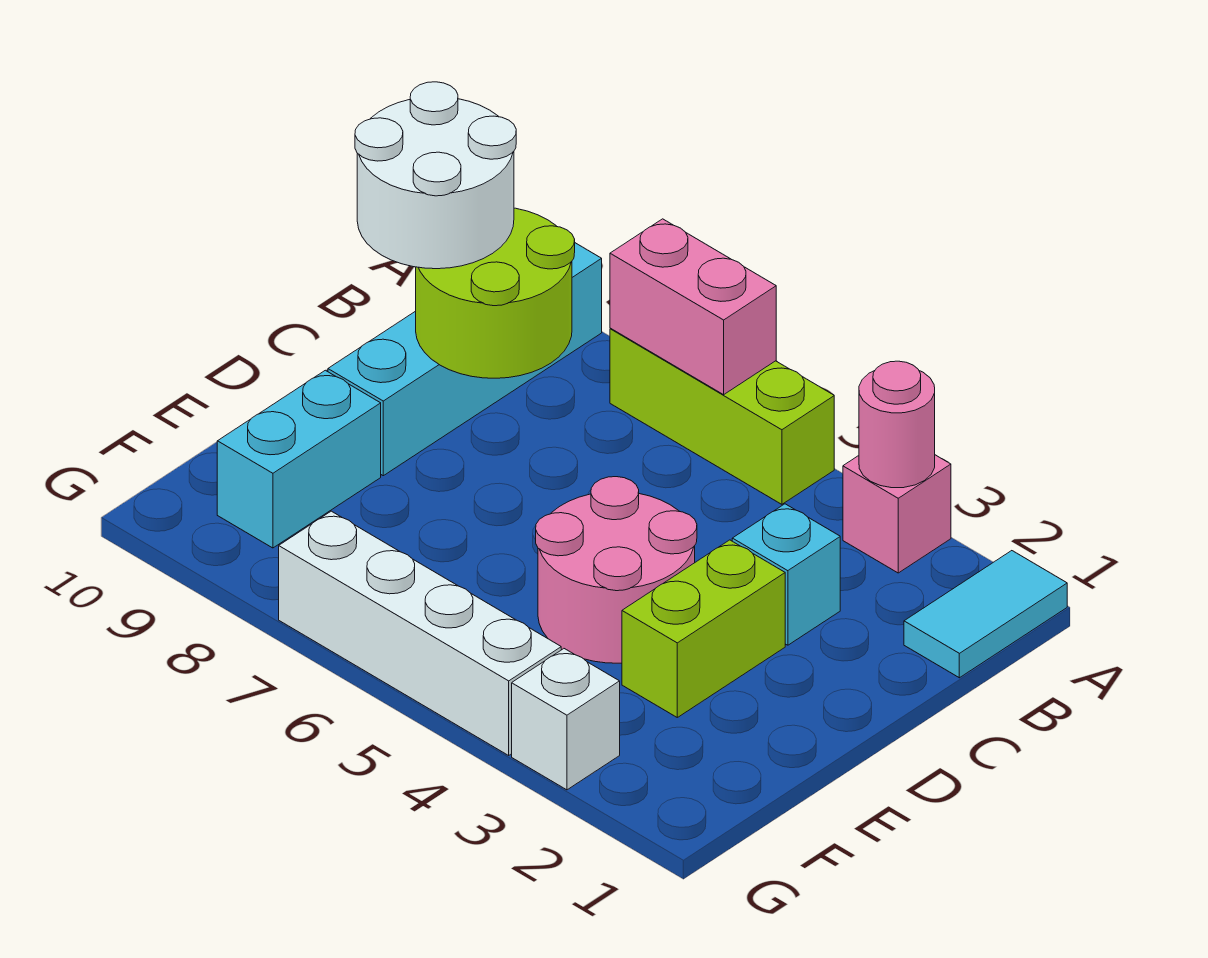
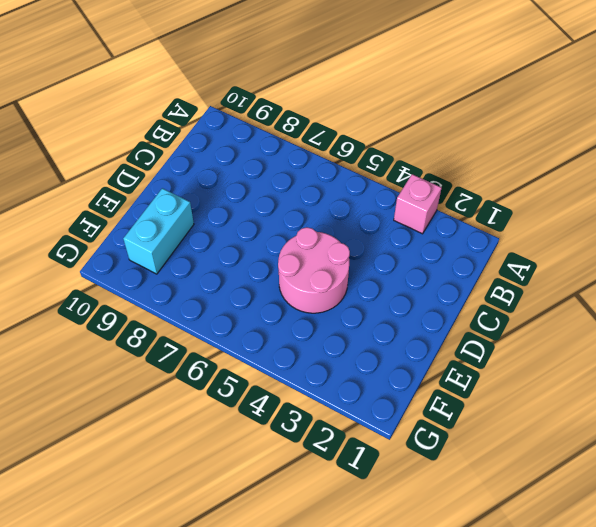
none -> cyan tile A1:B1 level 1
none -> lime brick A5:A7 level 1
none -> cyan brick A9:D9 level 1

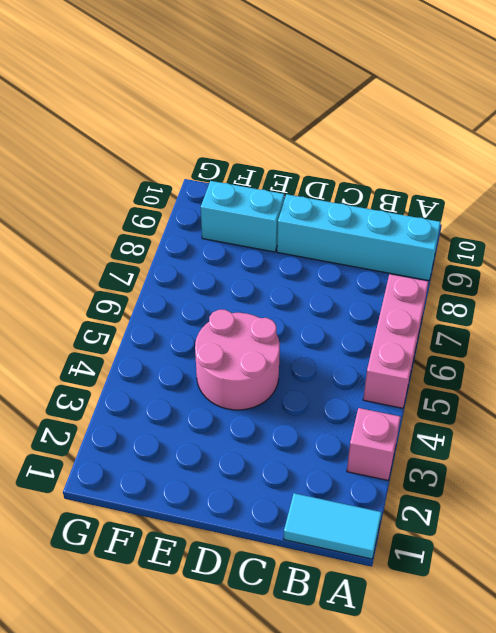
pink brick A5:A7 level 1 -> lime brick A5:A7 level 1
none -> cyan brick C3 level 1
none -> lime brick D3:E3 level 1
none -> white brick G3 level 1

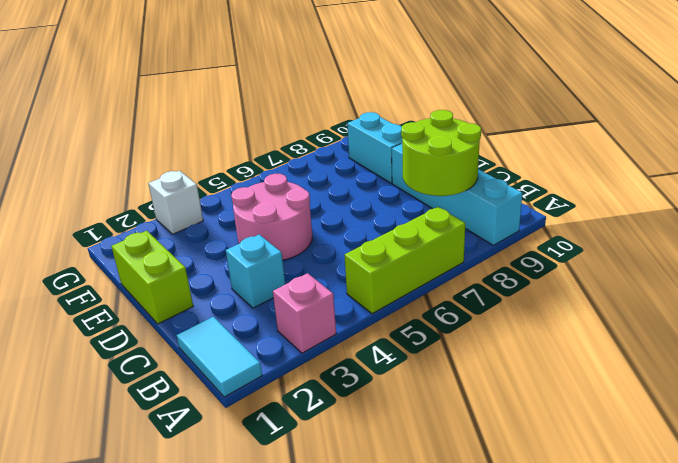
lime brick D1:E1 level 1 -> lime brick D3:E3 level 1
none -> white brick G4:G7 level 1
none -> pink round brick A3 level 2
none -> pink brick A6:A7 level 2

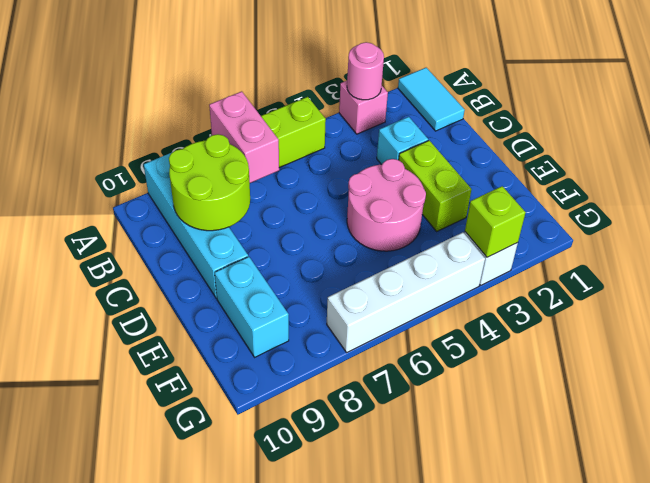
pink brick A7:B7 level 2 -> pink brick A6:A7 level 2
lime brick G3 level 2 -> none
none -> white round brick B9:C10 level 3

